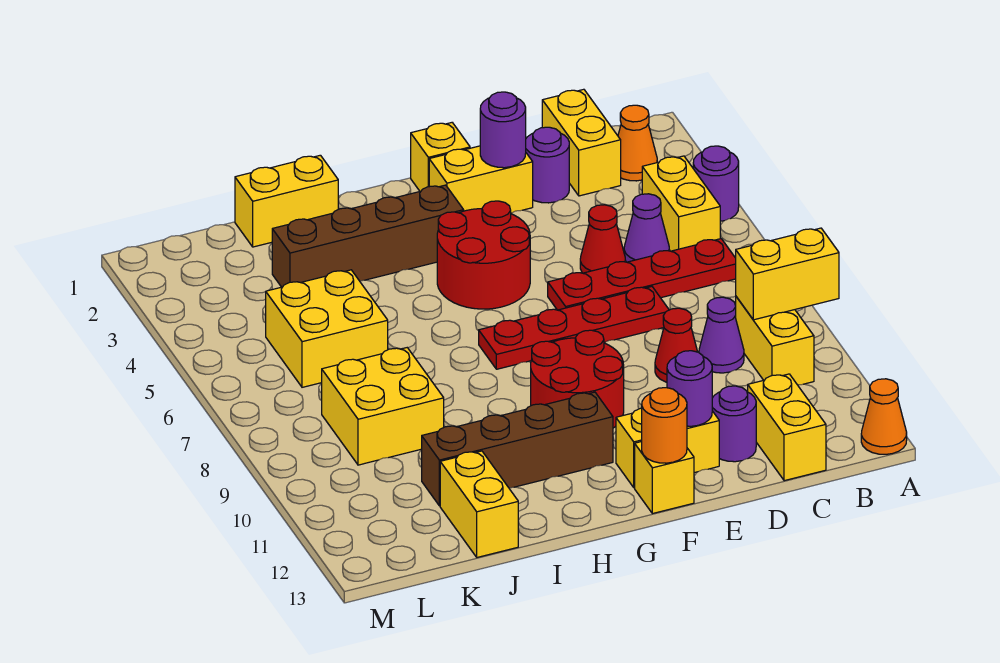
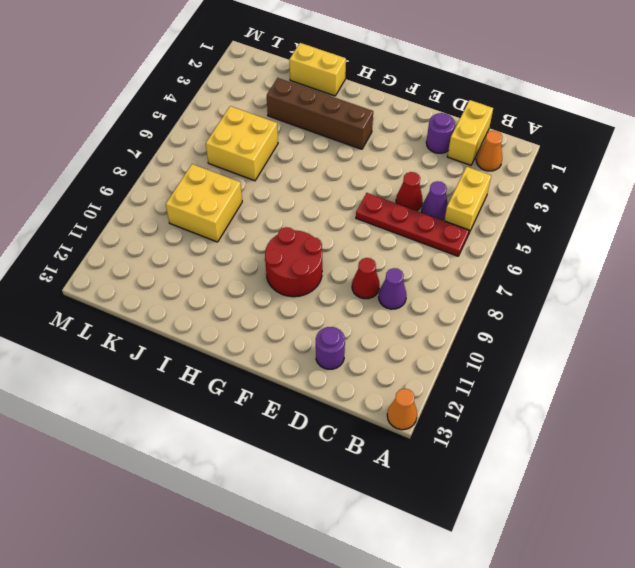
none -> purple round brick A4 level 1
none -> yellow brick B9:B10 level 1
none -> yellow brick C12:C13 level 1
none -> red plate D7:G7 level 1

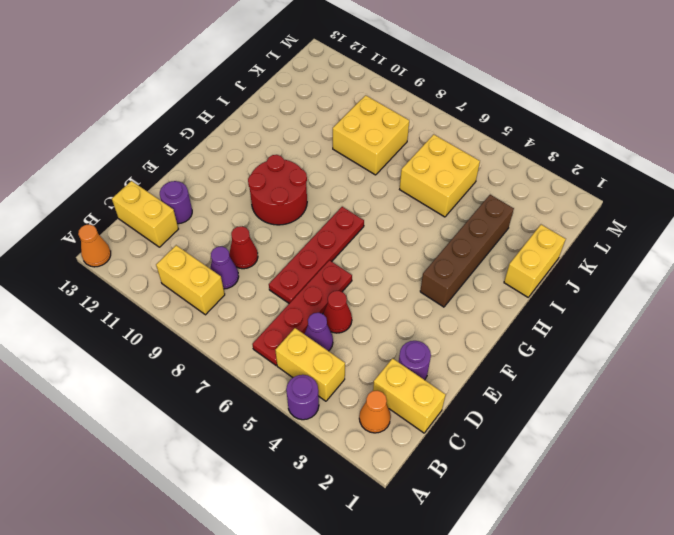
none -> yellow brick E2:F2 level 1
none -> yellow brick E12:F12 level 1
none -> yellow brick F1 level 1
none -> red round brick F4:G5 level 1

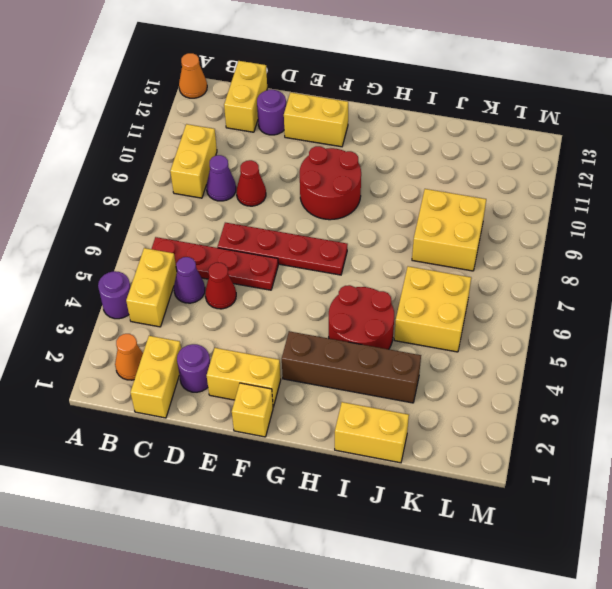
red round brick H4:I5 level 1 -> red round brick F4:G5 level 1
none -> yellow brick F13 level 1
none -> brown brick G11:J11 level 1
none -> yellow brick J12:J13 level 1
none -> yellow brick A9:B9 level 2

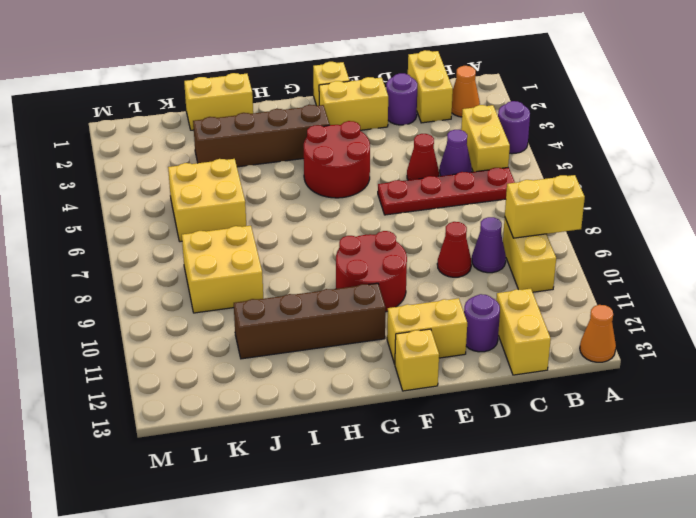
none -> red plate D7:G7 level 1
none -> yellow brick J12:J13 level 1
none -> purple round brick E2 level 2
none -> purple round brick E12 level 2

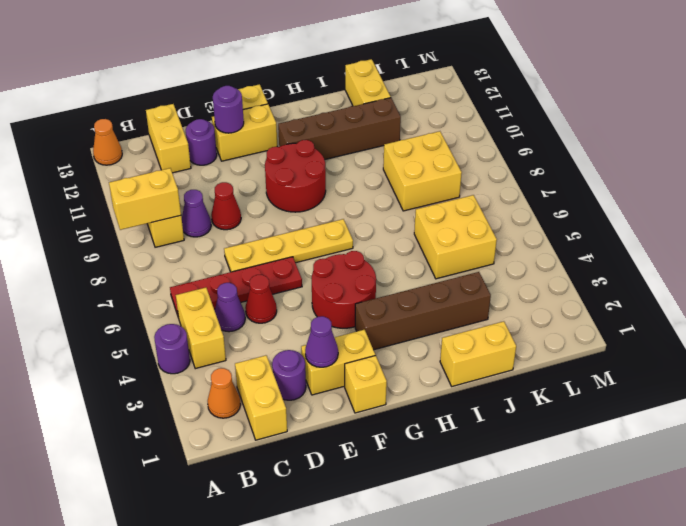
yellow plate D7:G7 level 1 -> red plate D7:G7 level 1
purple cone E2 level 2 -> purple round brick E2 level 2
none -> orange round brick F13 level 2

